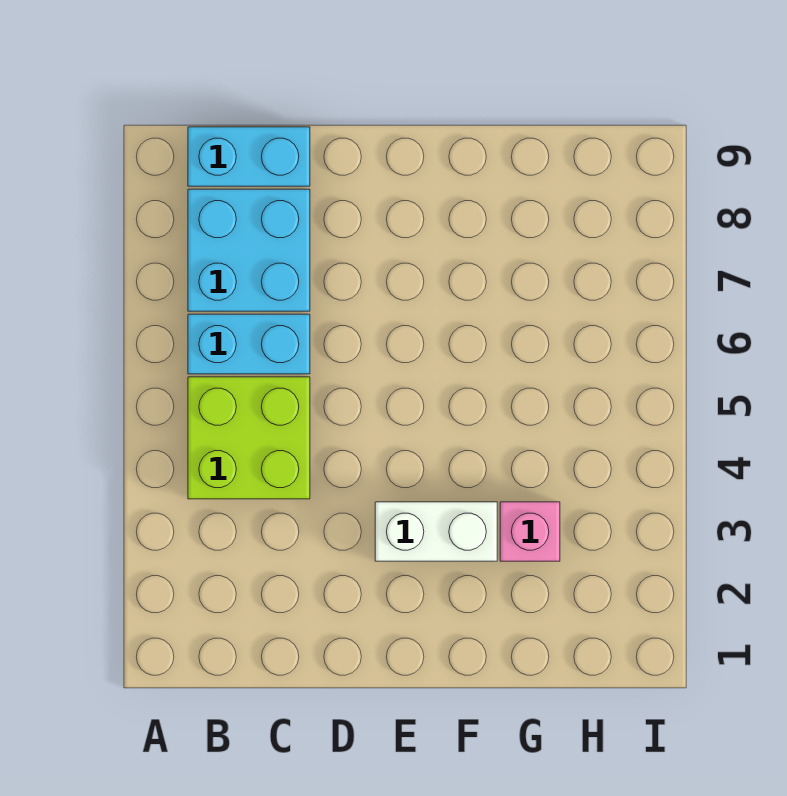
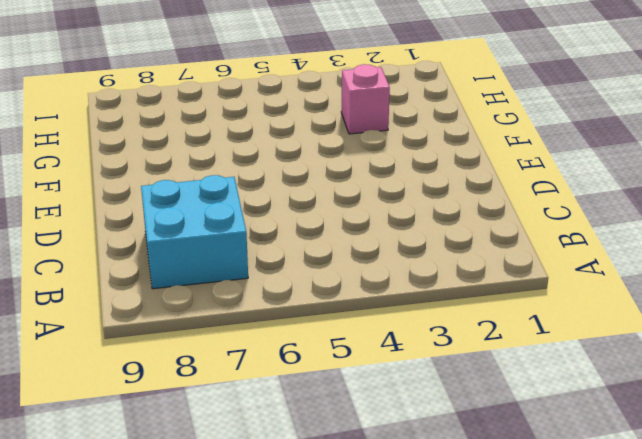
none -> lime brick B4:C5 level 1
none -> cyan brick B6:C6 level 1

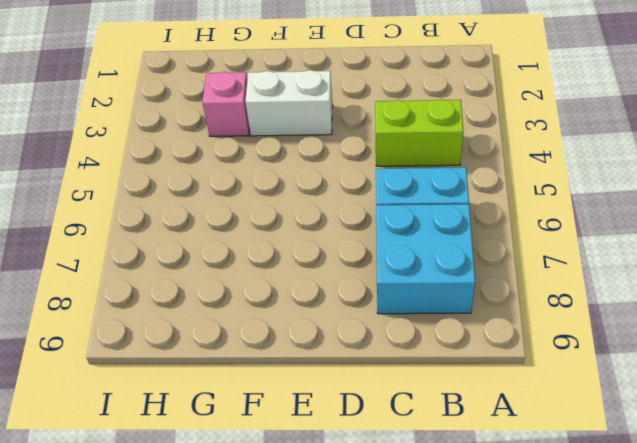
lime brick B4:C4 level 1 -> lime brick B4:C5 level 1
none -> cyan brick B9:C9 level 1

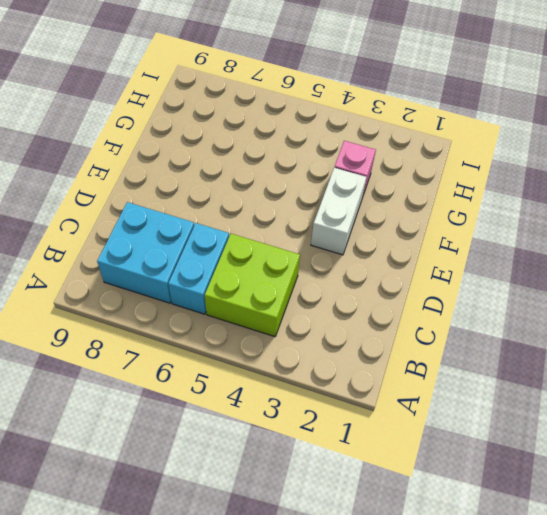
none -> cyan brick B9:C9 level 1

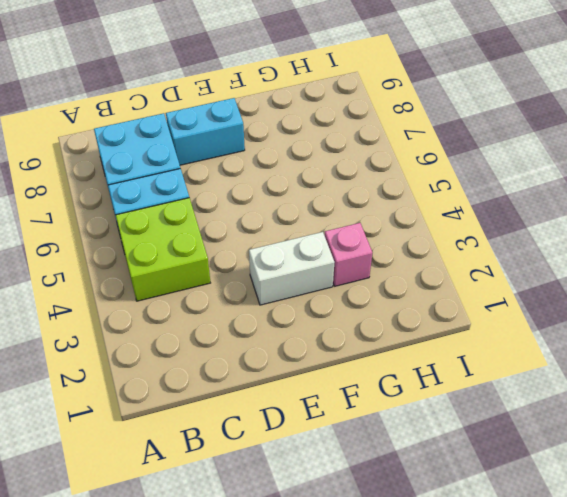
cyan brick D8:E8 level 1 -> cyan brick B9:C9 level 1

